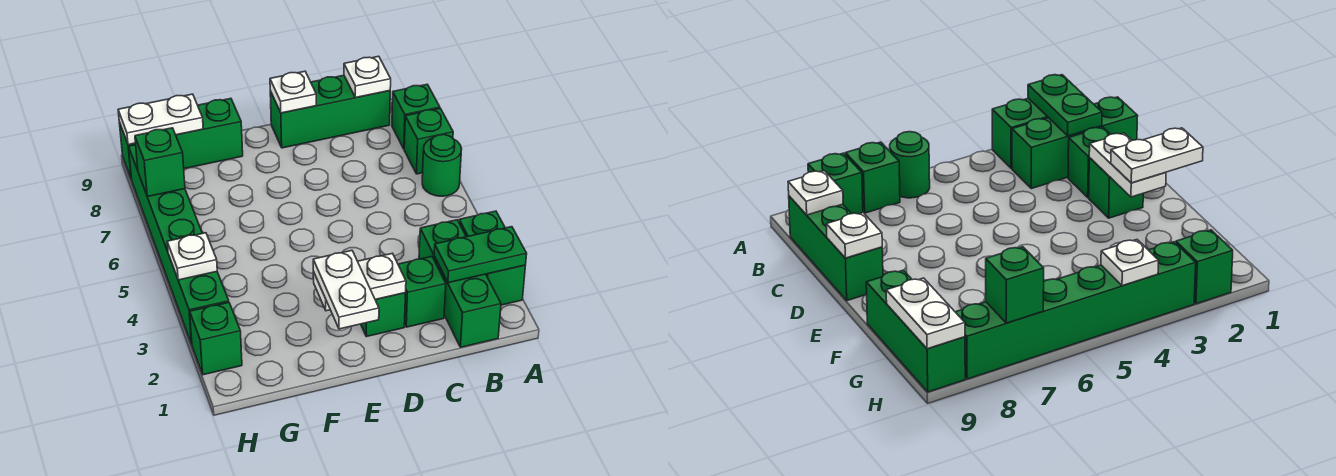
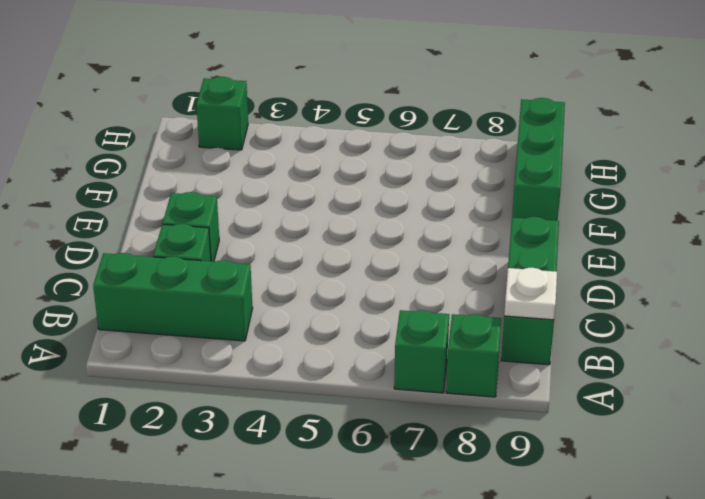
none -> green brick A2:A3 level 1
none -> green round brick A6 level 1
none -> green brick H3:H8 level 1

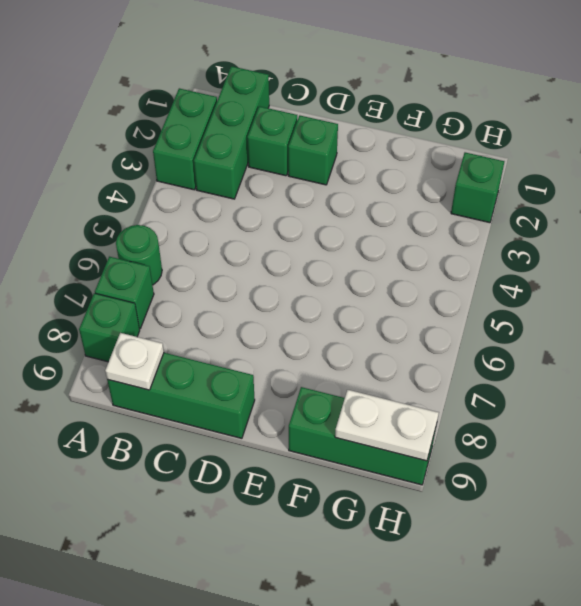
none -> green brick H3:H8 level 1
none -> green plate A2:B2 level 2
none -> white plate D2:E2 level 2

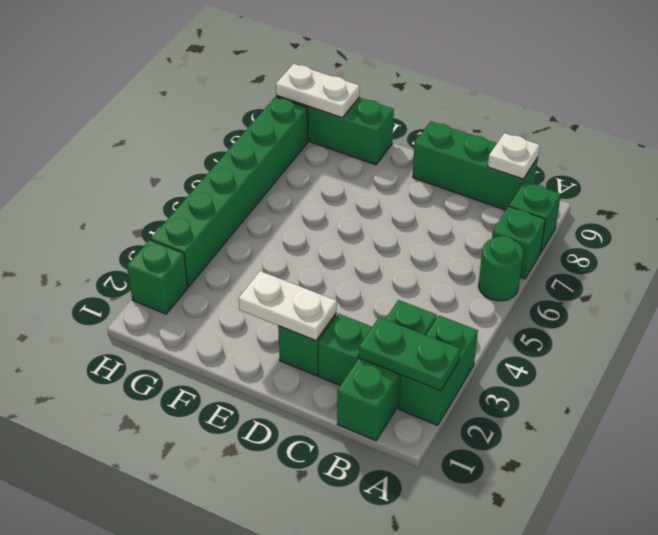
none -> white plate D9 level 2
none -> white plate H4 level 2
none -> green brick H7 level 2

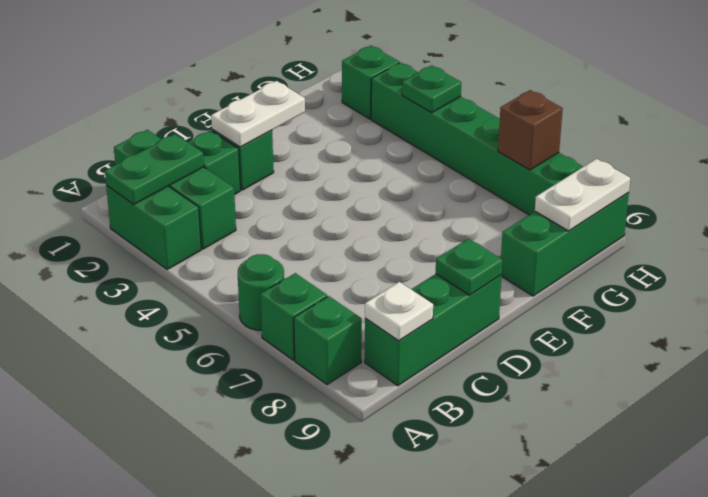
green plate D9 level 2 -> white plate D9 level 2
green plate H4 level 2 -> white plate H4 level 2
brown brick H7 level 2 -> green brick H7 level 2
none -> white plate E1:E2 level 3

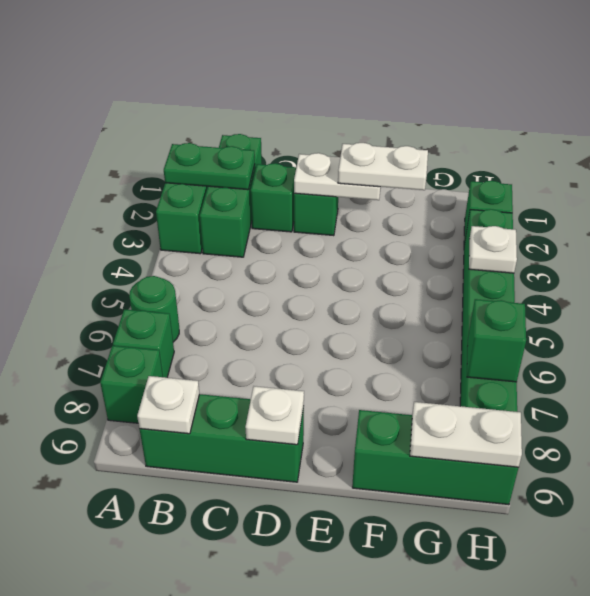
white plate E2:F2 level 3 -> white plate E1:E2 level 3

